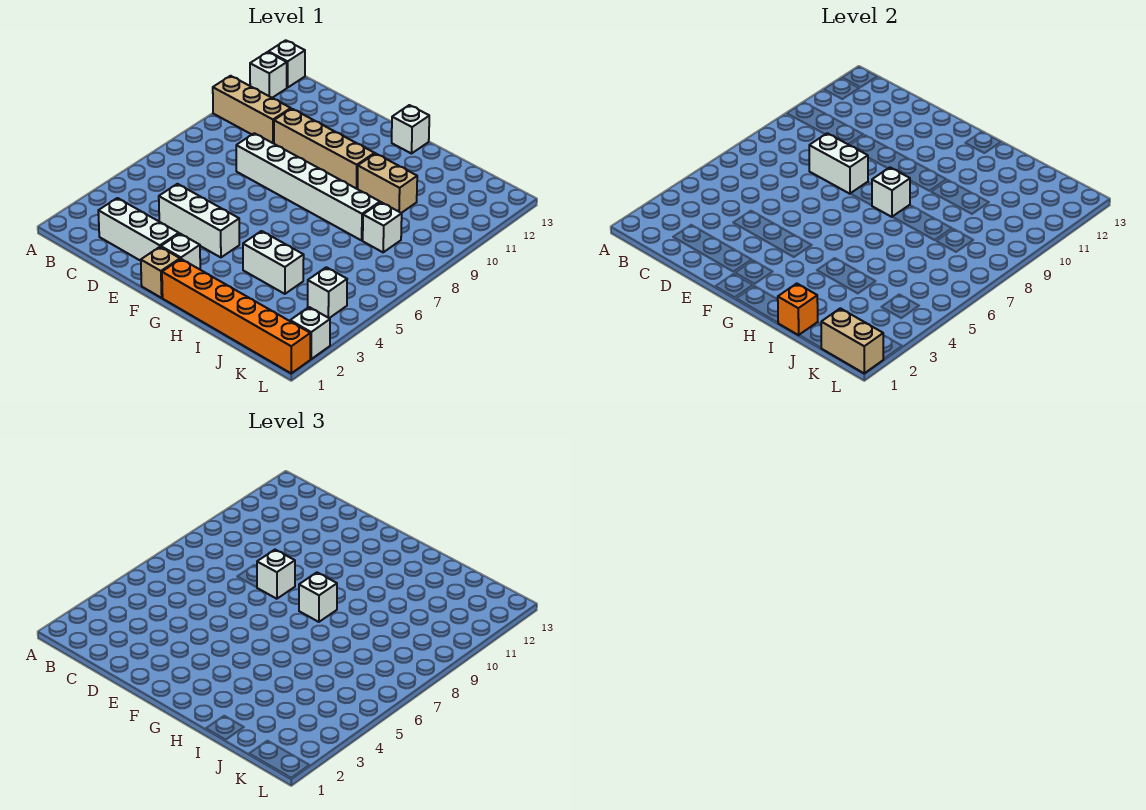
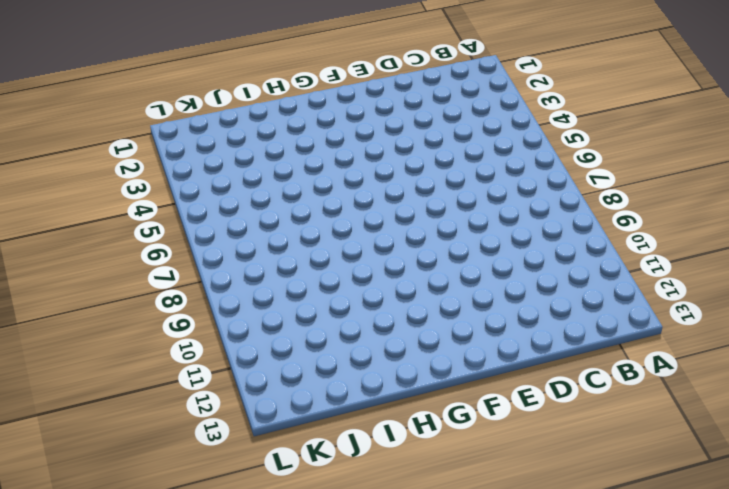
none -> tan brick A10:C10 level 1
none -> white brick A12 level 1
none -> white brick A13 level 1

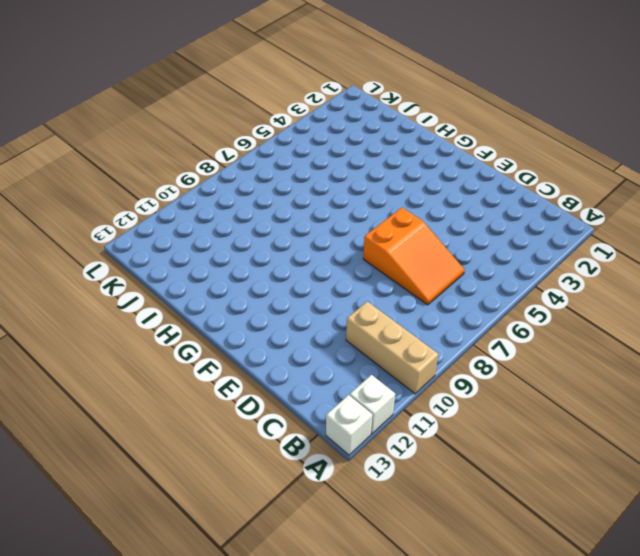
orange slope C6:E7 level 1 top E -> none
none -> white brick C2:E2 level 1
none -> white brick D4:F4 level 1
none -> white brick D8:I8 level 1

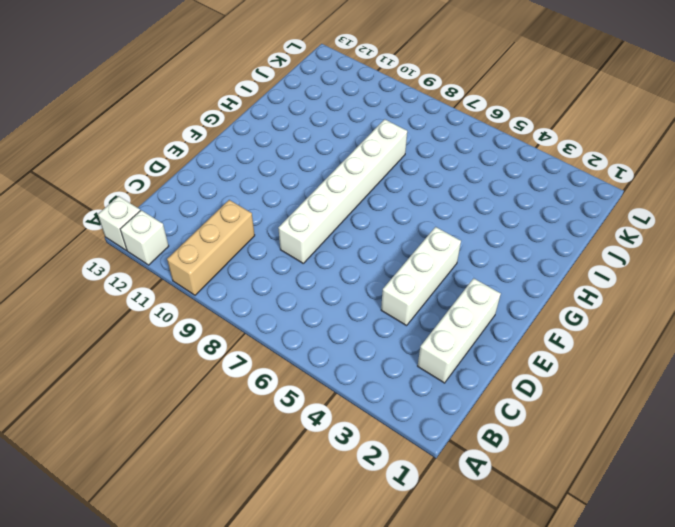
none -> tan brick D10:G10 level 1
none -> tan brick F1 level 1
none -> white brick F2 level 1

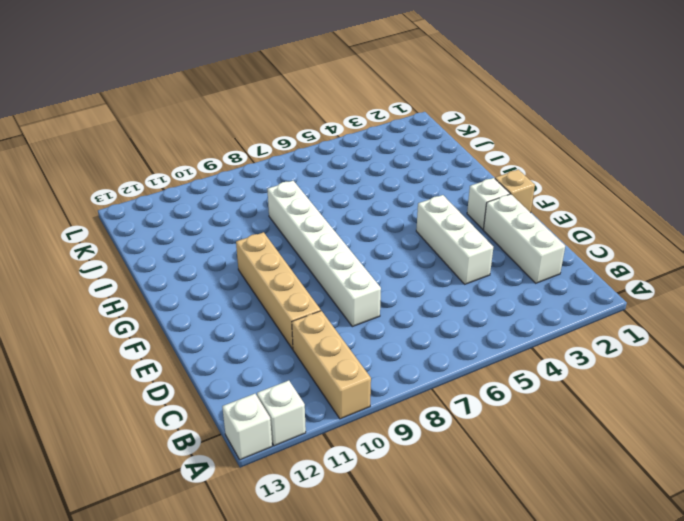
none -> orange brick G1:L1 level 1
none -> white brick G13 level 1
none -> white brick H4:I4 level 1

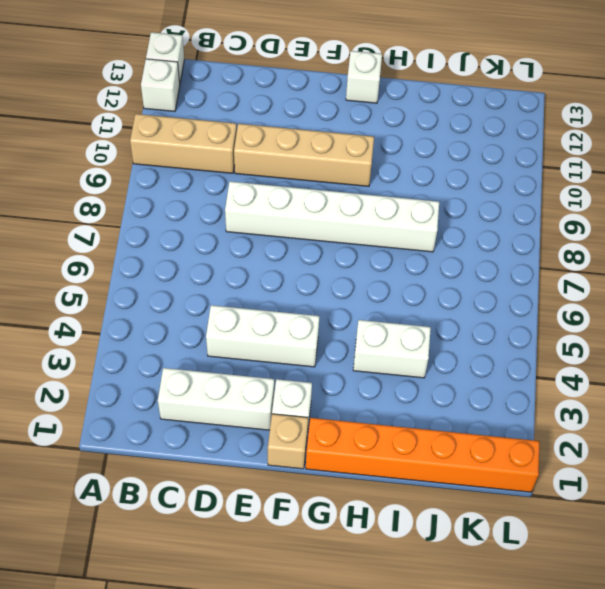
none -> tan brick H10:I10 level 1
none -> white brick J8 level 1
none -> white brick K4 level 1

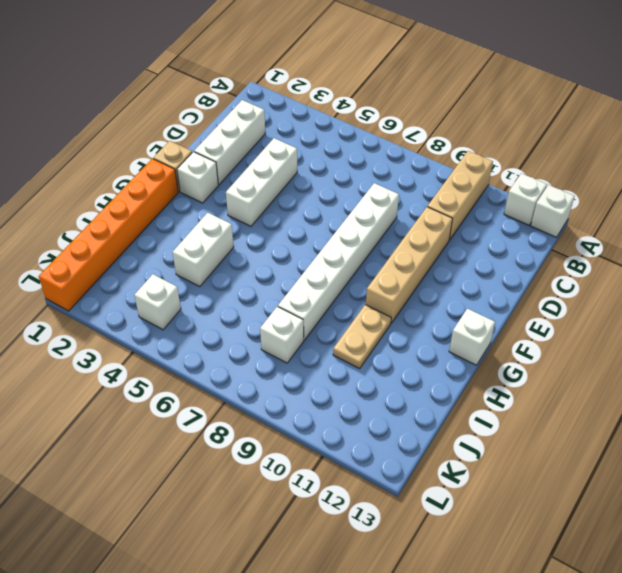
tan plate H10:I10 level 1 -> tan brick H10:I10 level 1
none -> white brick L2 level 1
none -> white brick D8:E8 level 2
none -> white brick G8 level 2

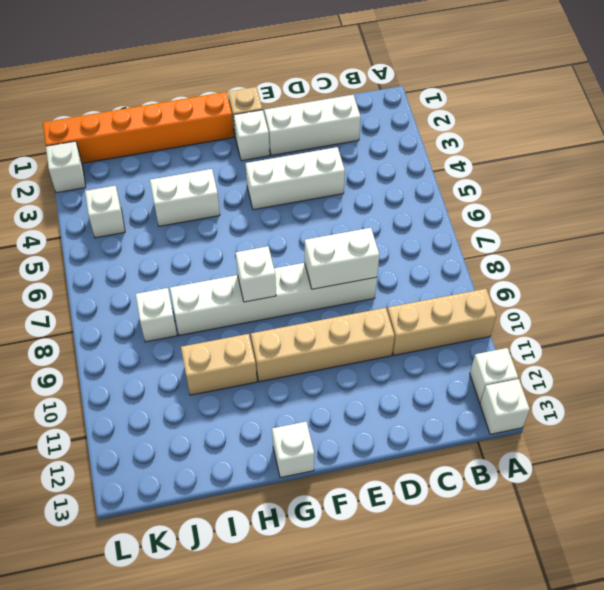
none -> orange brick I1 level 2
none -> tan brick K1:L1 level 2
none -> white brick E8 level 3

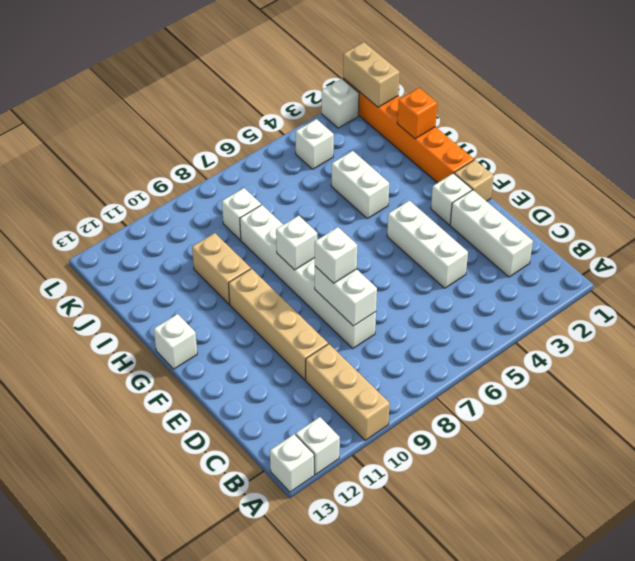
none -> white brick G8 level 3

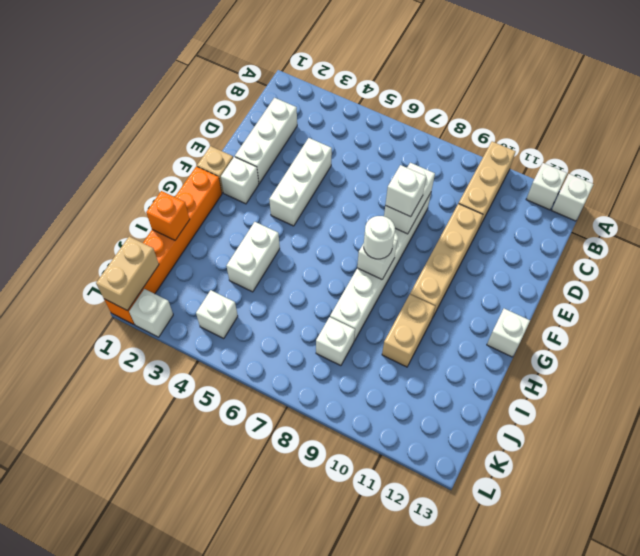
white round brick G8 level 3 -> white brick G8 level 3

